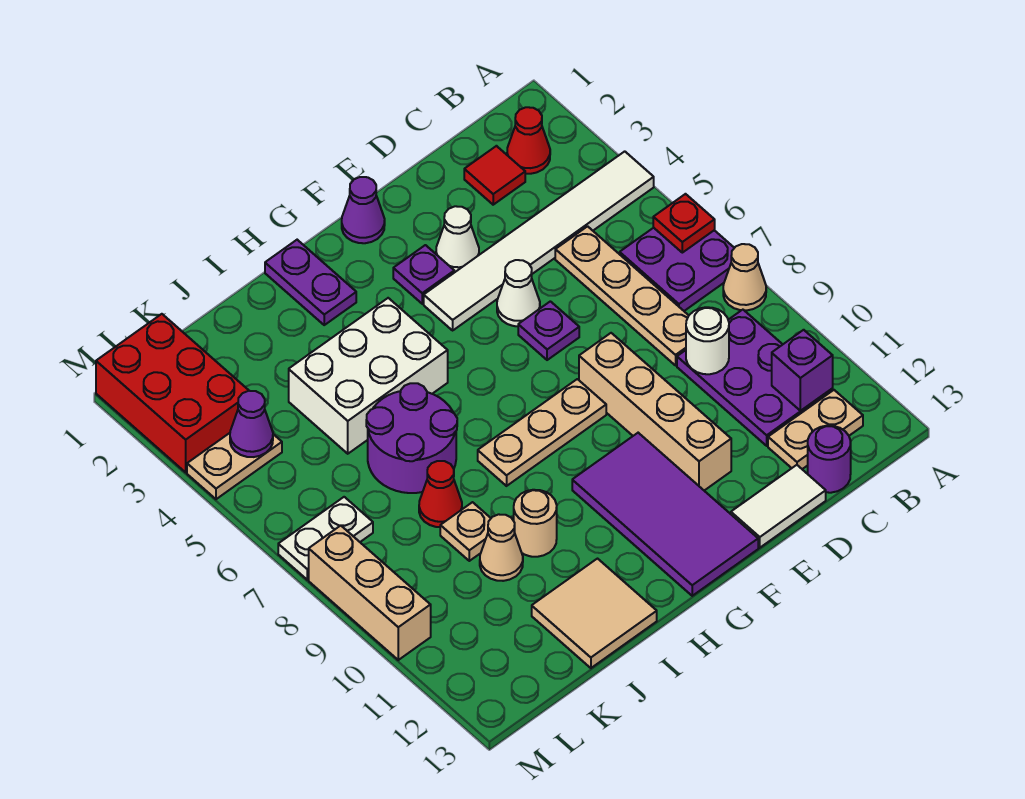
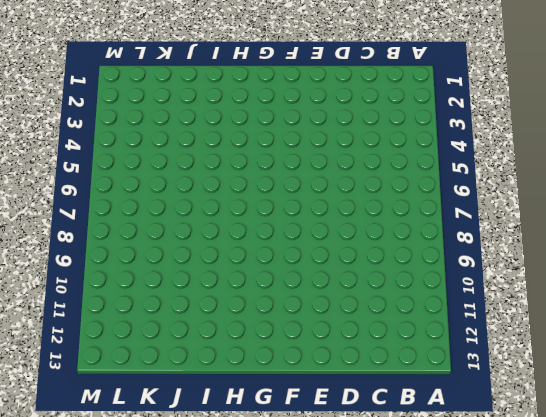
none -> white tile A4:F4 level 1
none -> purple plate A6:B7 level 1
none -> tan cone A8 level 1
none -> red cone B2 level 1

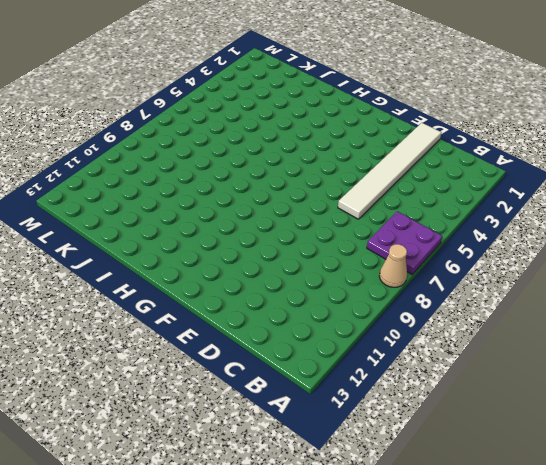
white tile D1:D6 level 1 -> white tile A4:F4 level 1
none -> red cone B2 level 1
none -> purple plate B9:C11 level 1
none -> tan plate B12:C12 level 1
none -> red tile C2 level 1

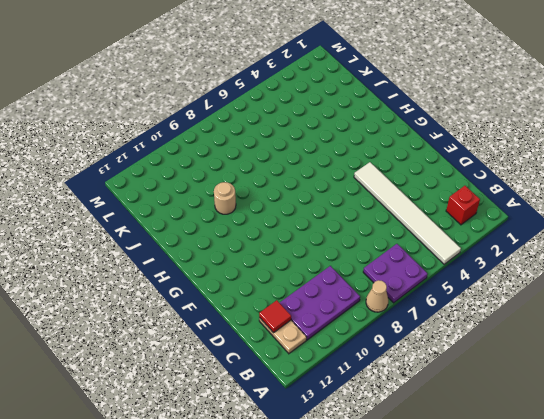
red brick B2 level 1 -> red cone B2 level 1
red tile C12 level 2 -> red tile C2 level 1
none -> tan plate C5:C8 level 1
none -> purple round brick C13 level 1
none -> white tile D13:E13 level 1
none -> white cone E3 level 1

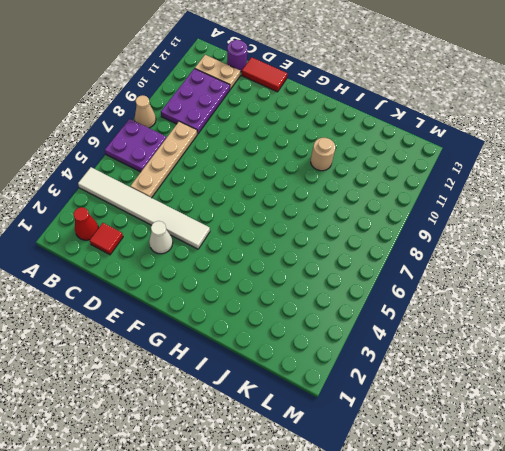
red tile D13:E13 level 1 -> white tile D13:E13 level 1
none -> white cone E5 level 1
none -> purple plate E6 level 1
none -> tan brick E8:E11 level 1
none -> purple cone F1 level 1

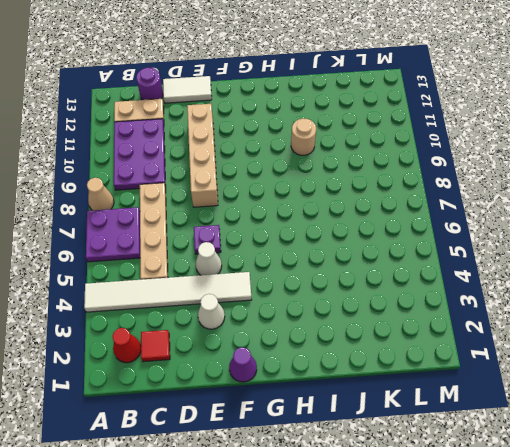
none -> purple plate F3 level 1
none -> tan plate F8:H8 level 1
none -> purple tile F10:G13 level 1
none -> purple plate H1:H2 level 1

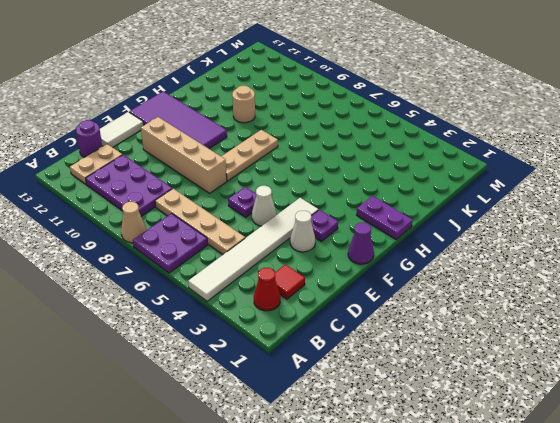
none -> white brick H4:J5 level 1
none -> purple round brick I6:J7 level 1
none -> tan tile I12:J13 level 1
none -> red cone J8 level 1

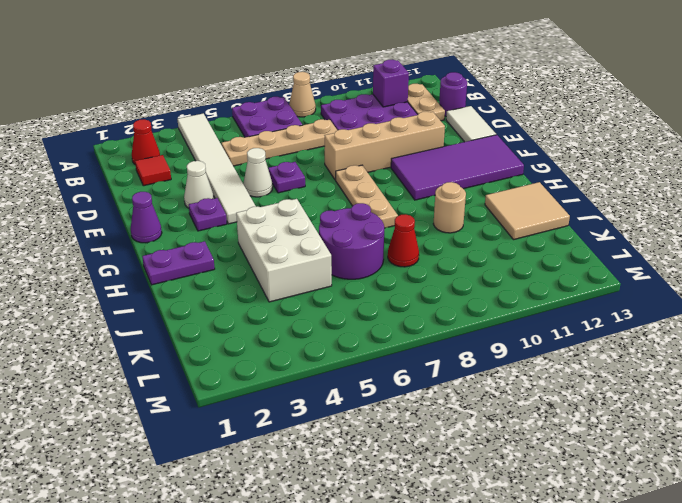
none -> tan plate J9 level 1
none -> tan cone J10 level 1
none -> red brick L1:M3 level 1
none -> tan plate L4:M4 level 1

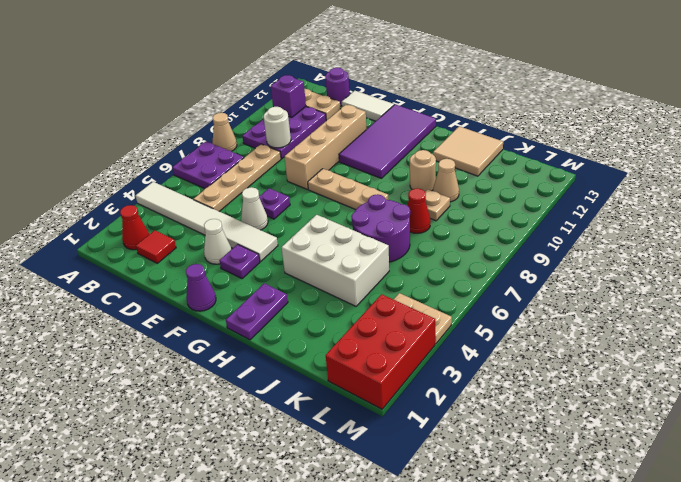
none -> white plate L7:M7 level 1
none -> tan brick M8:M10 level 1
none -> red plate A6 level 2
none -> purple cone L4 level 2

